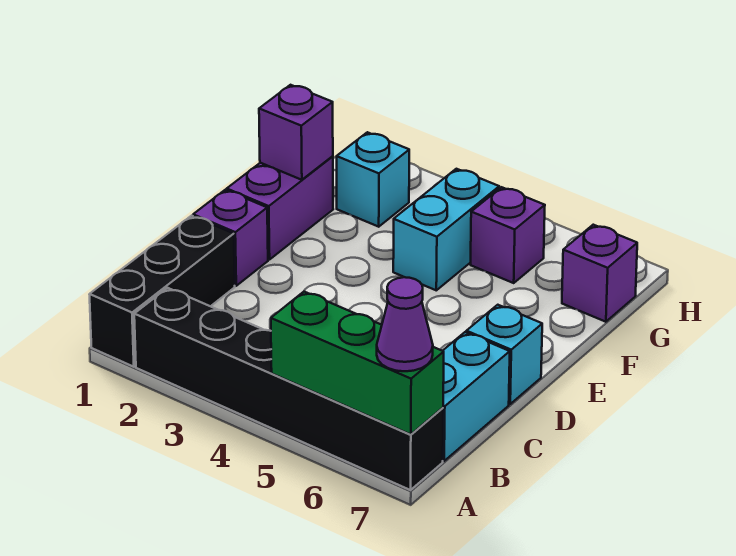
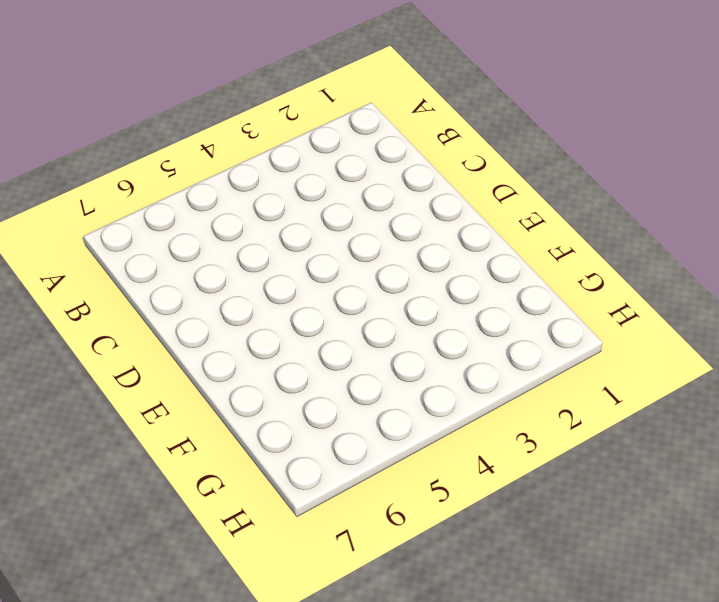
none -> black brick A1:C1 level 1
none -> black brick A2:A7 level 1
none -> cyan brick B7:C7 level 1

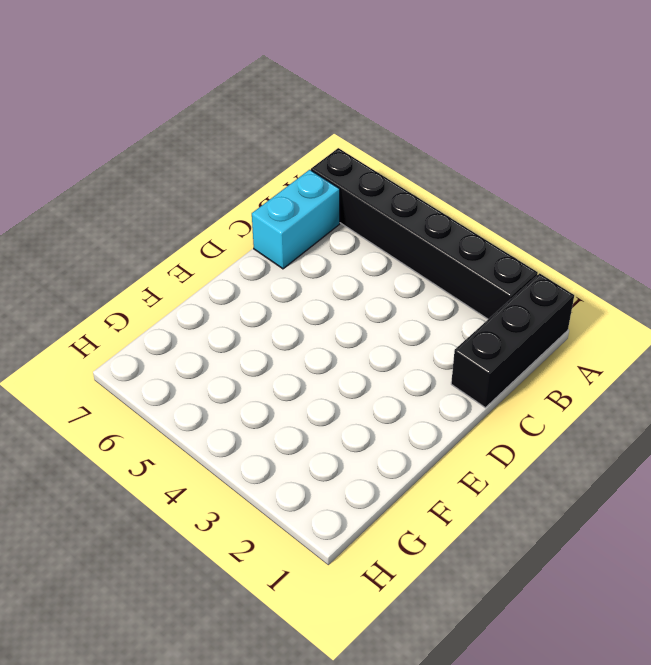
none -> purple brick D1 level 1
none -> cyan brick D7 level 1
none -> purple brick E1:F1 level 1

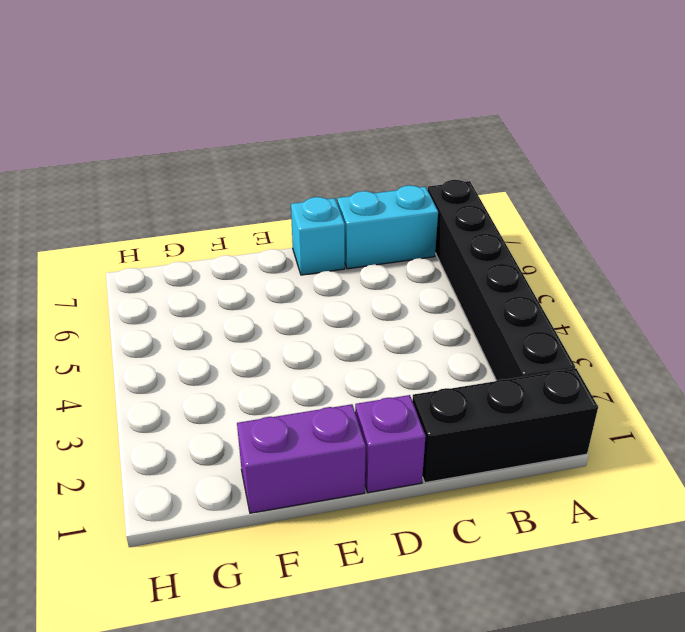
none -> cyan brick F4:G4 level 1
none -> cyan brick G2 level 1
none -> purple brick G5 level 1

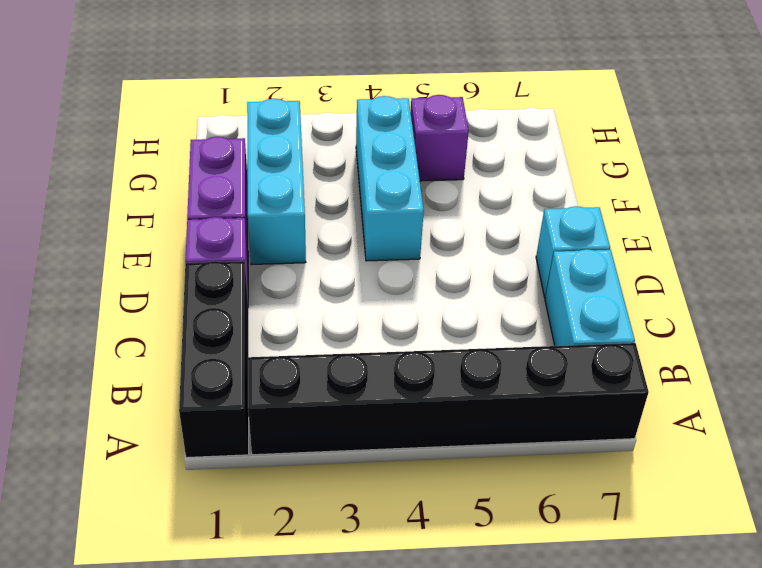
cyan brick E2:G2 level 1 -> cyan brick G2 level 1
cyan brick E4:G4 level 1 -> cyan brick F4:G4 level 1
none -> purple brick G7 level 1
none -> green brick A5:A7 level 2
none -> purple brick F1 level 2

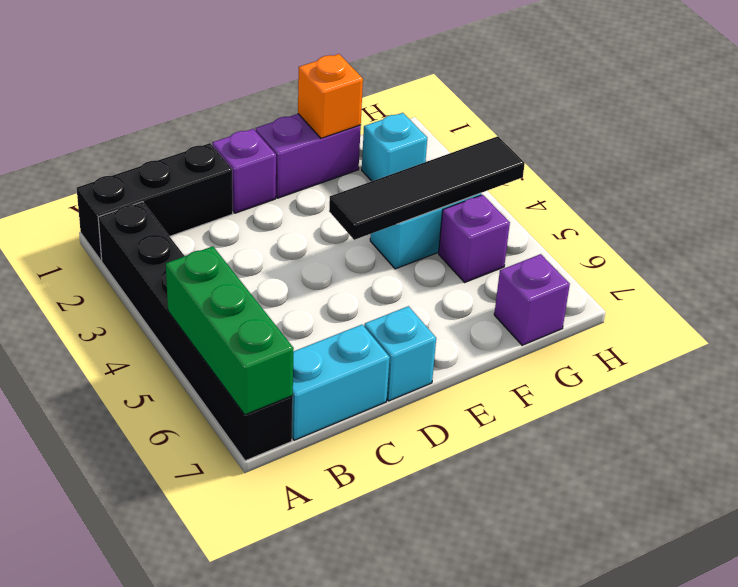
black tile E4:H4 level 2 -> none
orange brick F1 level 2 -> purple brick F1 level 2
none -> purple cone A7 level 3

